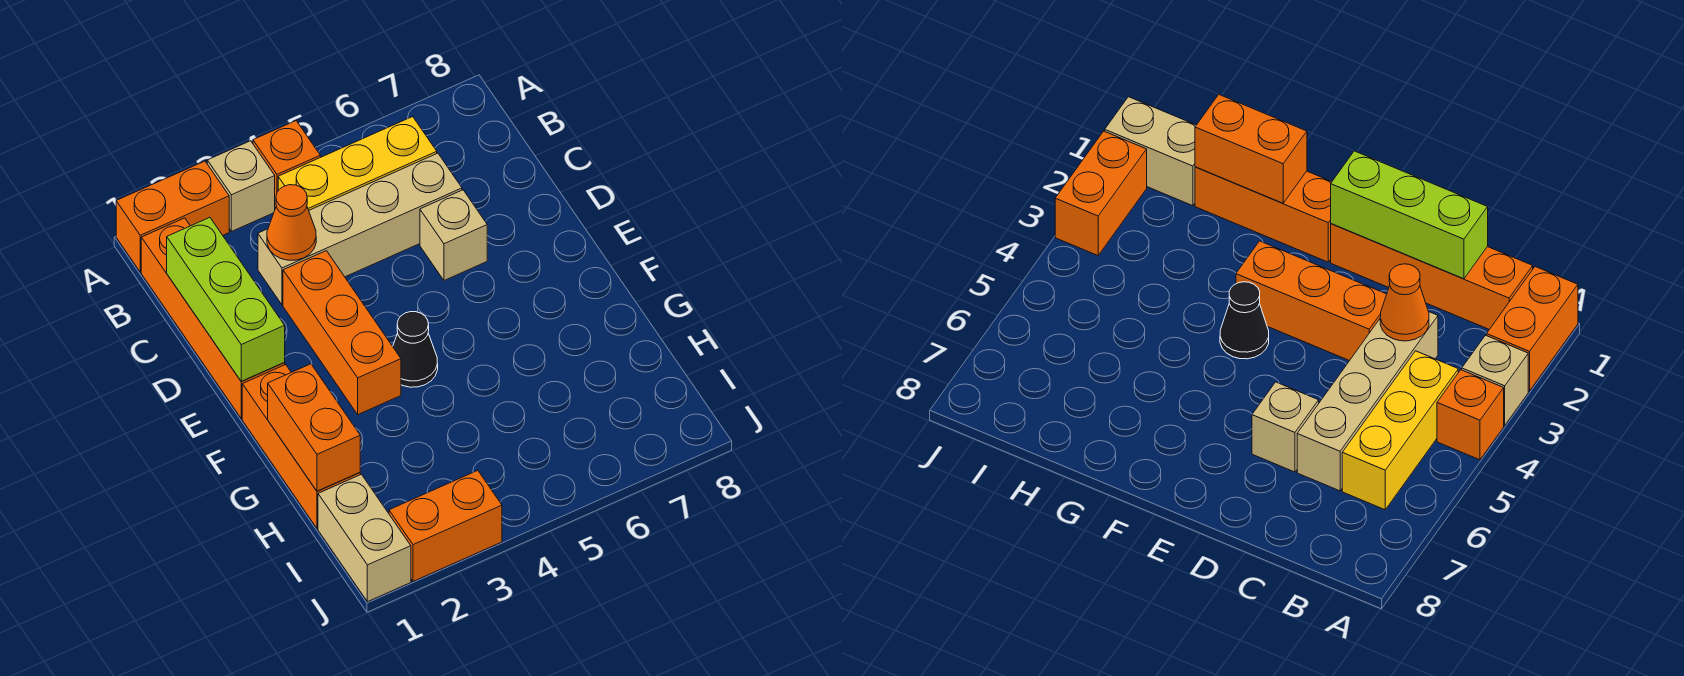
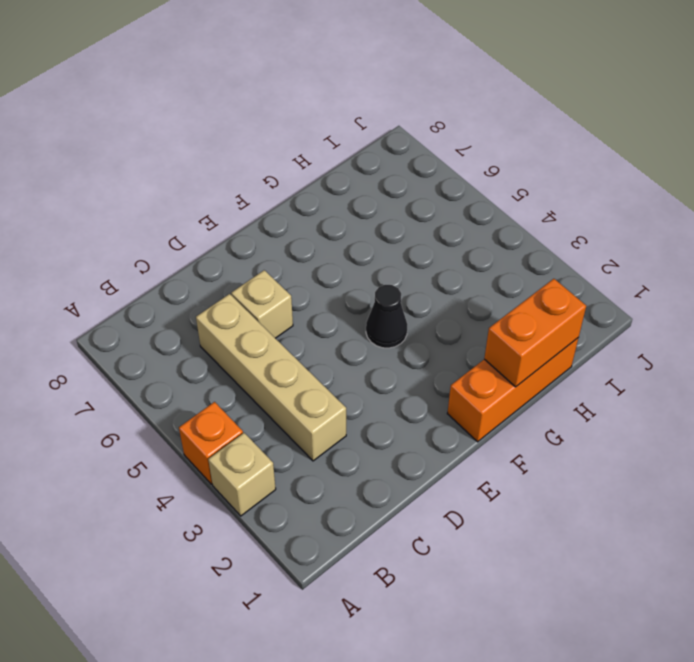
none -> orange brick A1:A2 level 1
none -> orange brick B1:E1 level 1
none -> yellow brick B4:B6 level 1

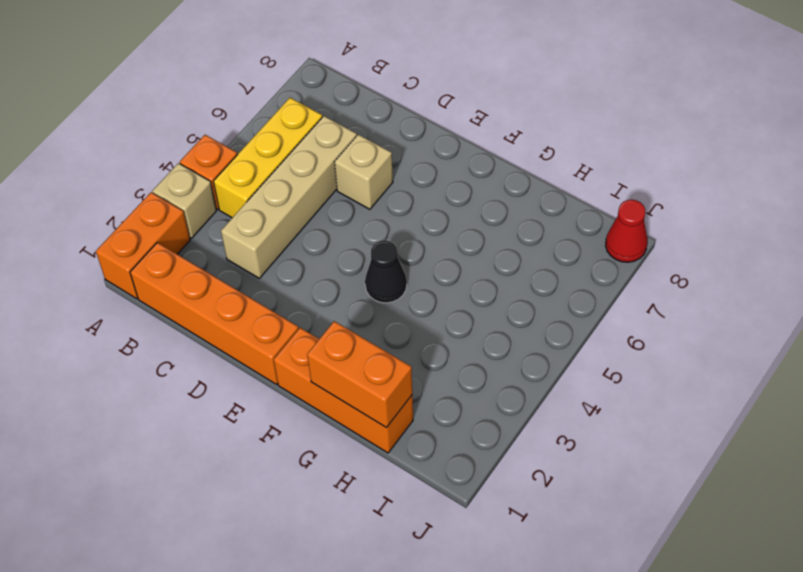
red cone J8 level 1 -> none
none -> orange brick D3:F3 level 1
none -> tan brick I1:J1 level 1
none -> orange brick J2:J3 level 1

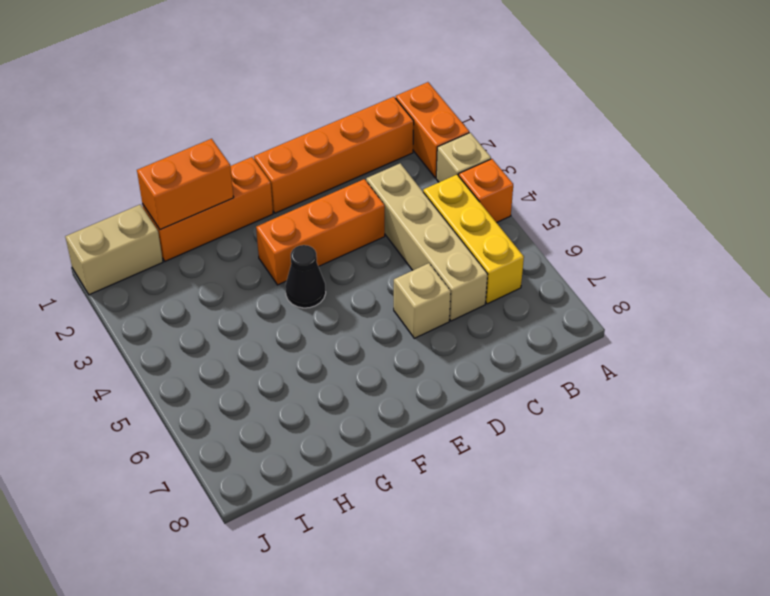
none -> orange brick J2:J3 level 1
none -> lime brick C1:E1 level 2
none -> orange cone C3 level 2

